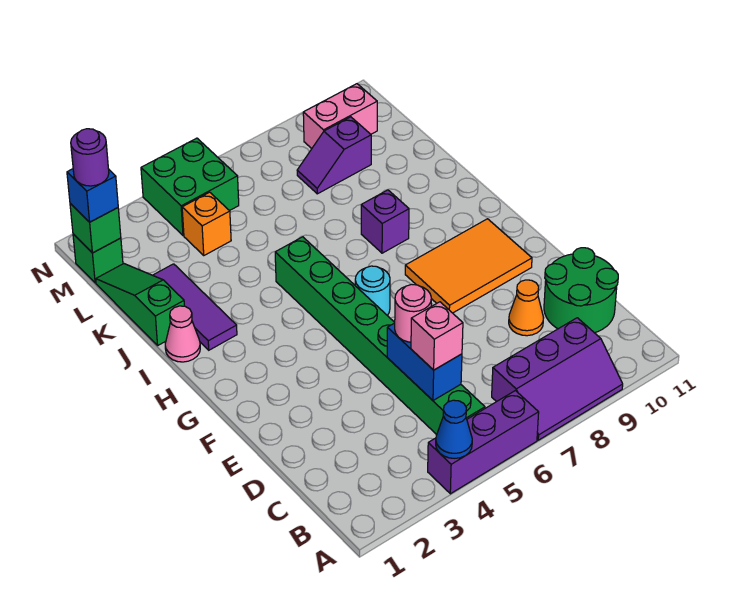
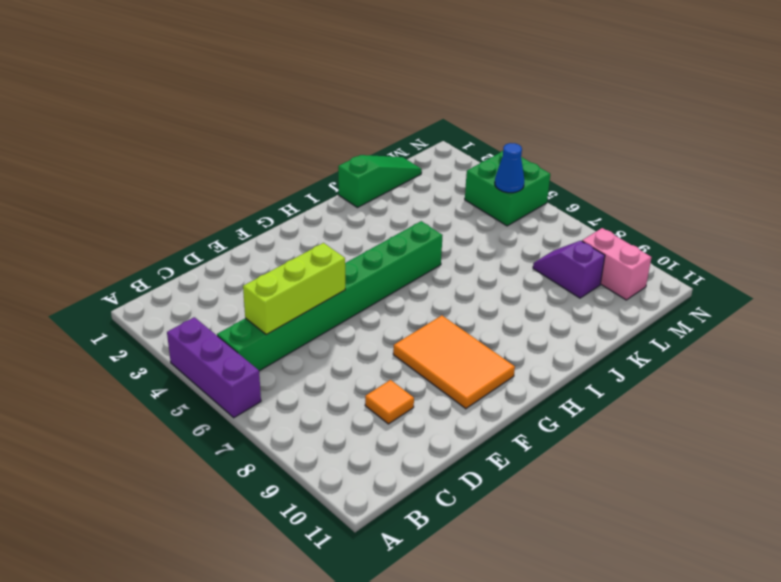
lime brick C5:E5 level 2 -> blue brick C5:D5 level 2
orange tile D9 level 1 -> orange cone D9 level 1
blue cone M5 level 2 -> blue cone A4 level 2
none -> purple slope A7:B9 level 1 top B
none -> green round brick C10:D11 level 1
none -> cyan round brick G6 level 1

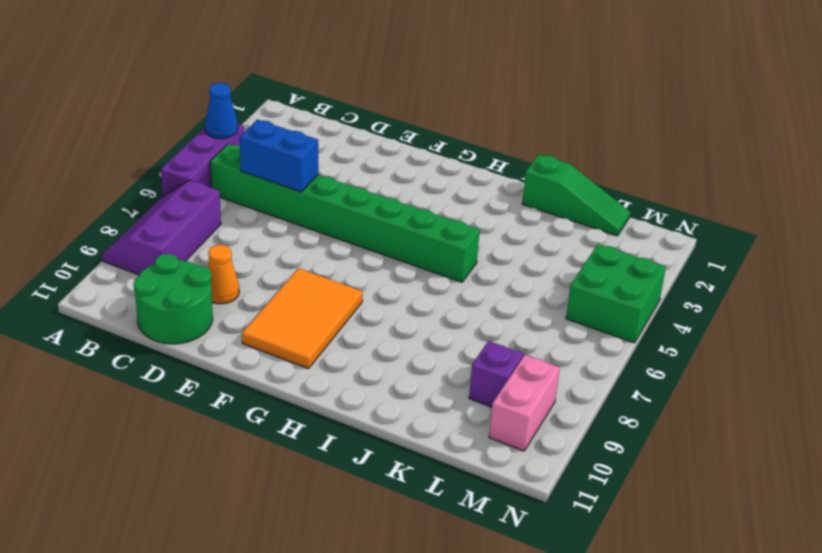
none -> cyan round brick G6 level 1
none -> pink cone I1 level 1
none -> purple tile I2:K2 level 1

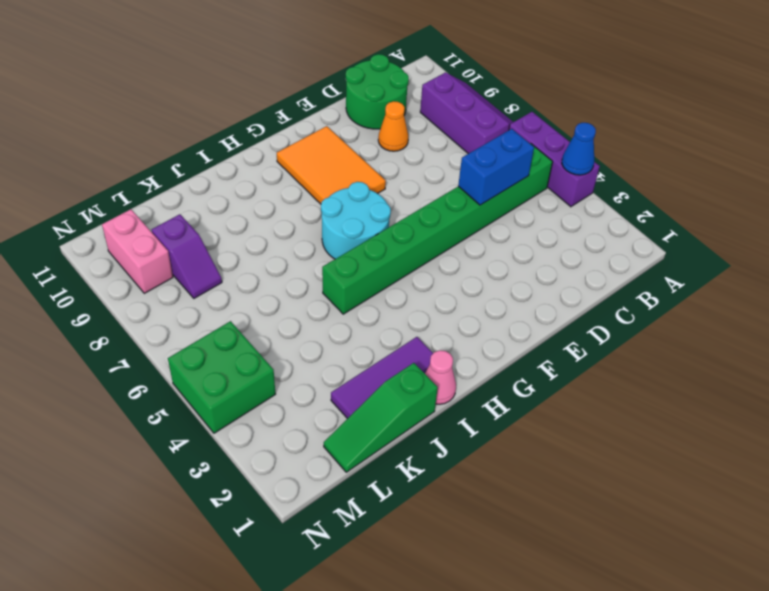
cyan round brick G6:H7 level 1 -> cyan round brick G6 level 1
none -> purple brick I8 level 1
none -> orange brick L4 level 1
none -> green brick M1 level 1

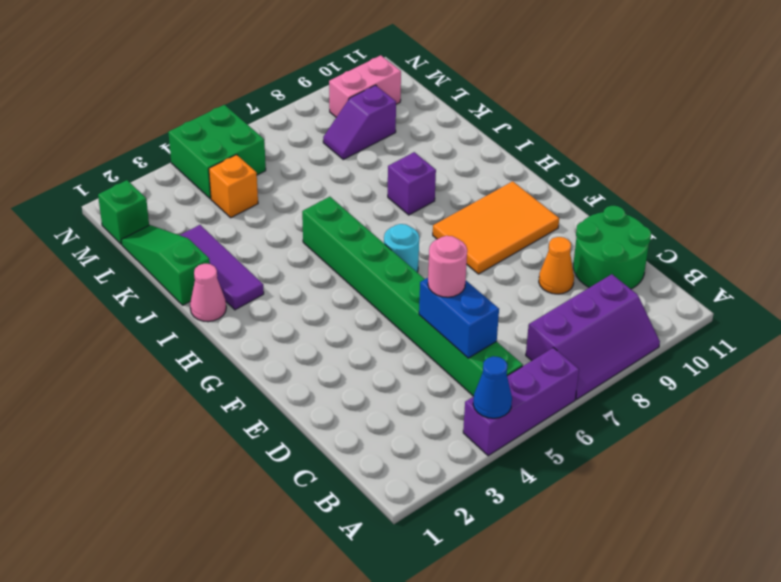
none -> green brick M1 level 2
none -> pink brick C5 level 3
none -> blue brick M1 level 3

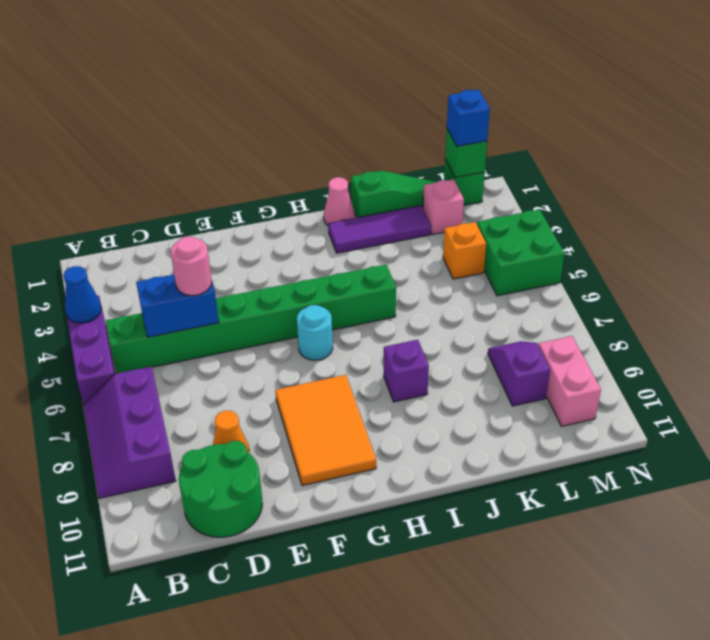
pink brick L2 level 1 -> pink brick C5 level 3
none -> purple round brick M1 level 4

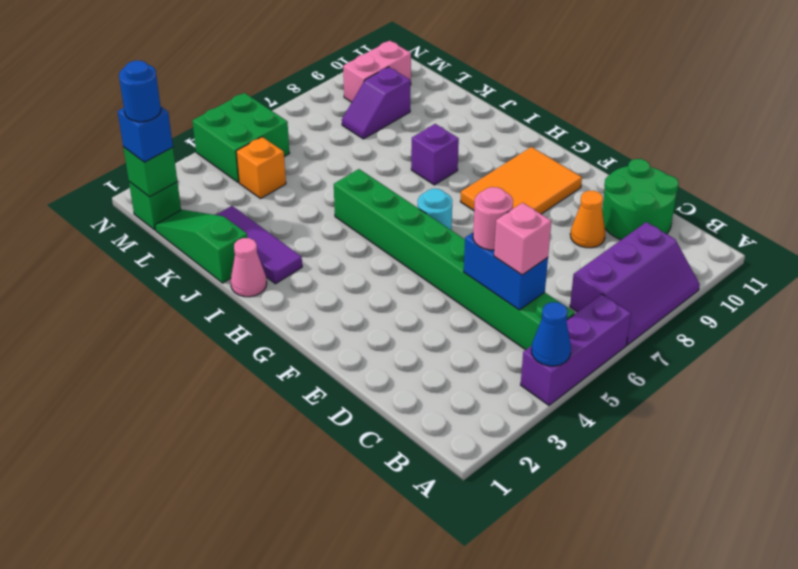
blue round brick M1 level 4 -> purple round brick M1 level 4

